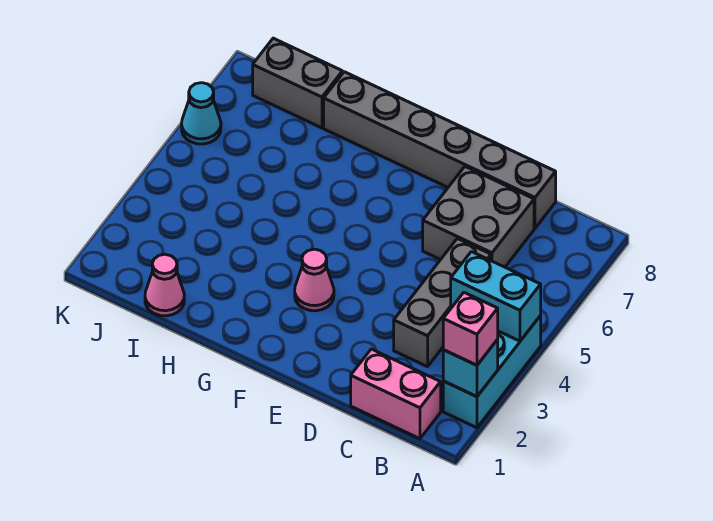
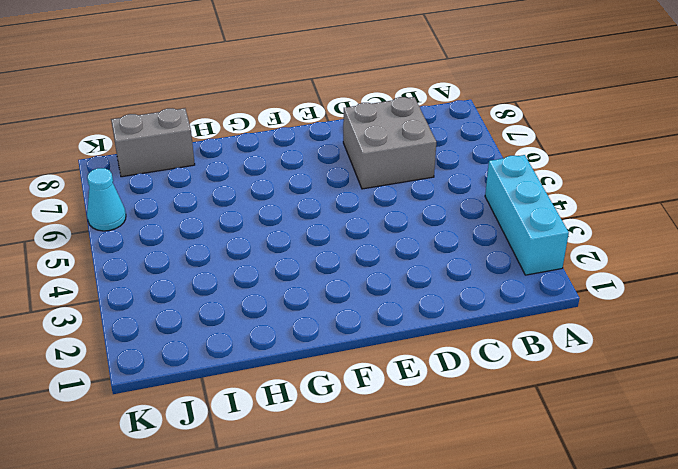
none -> pink brick B1:C1 level 1
none -> grey brick C3:C5 level 1
none -> grey brick C8:H8 level 1

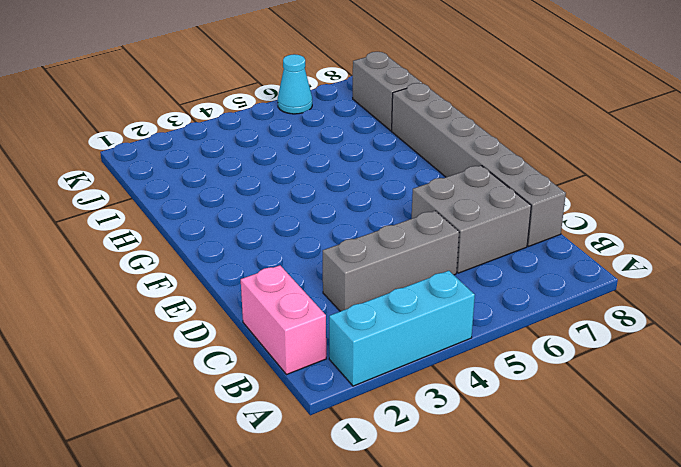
none -> pink cone F3 level 1
none -> pink cone I1 level 1
none -> cyan brick A2 level 2

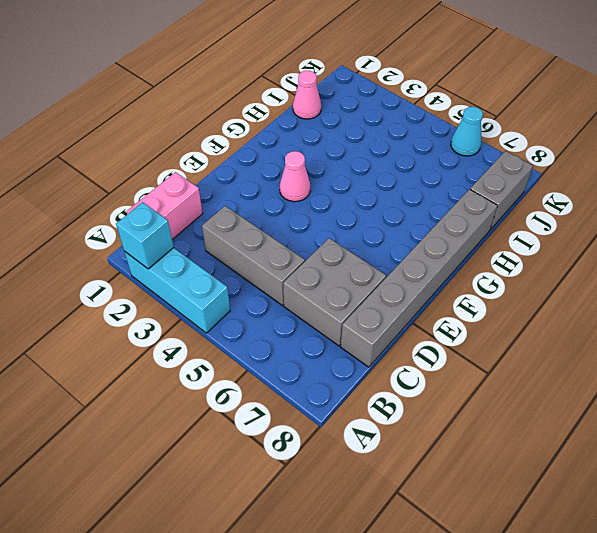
none -> cyan brick A4:B4 level 2
none -> pink brick A2 level 3

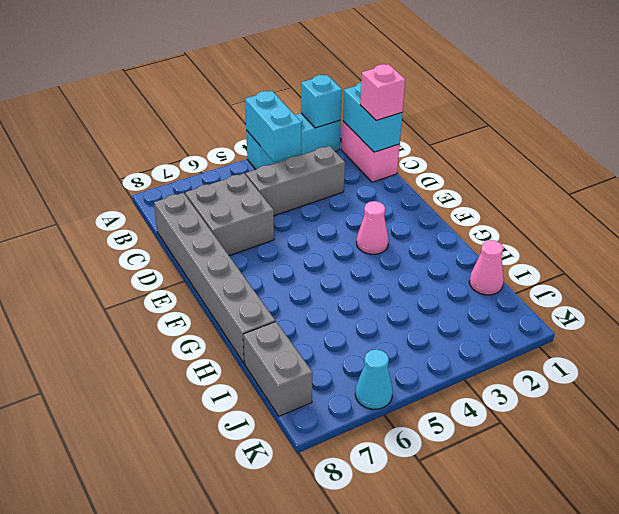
cyan brick B1:C1 level 2 -> none
pink brick C1 level 3 -> pink brick A2 level 3

